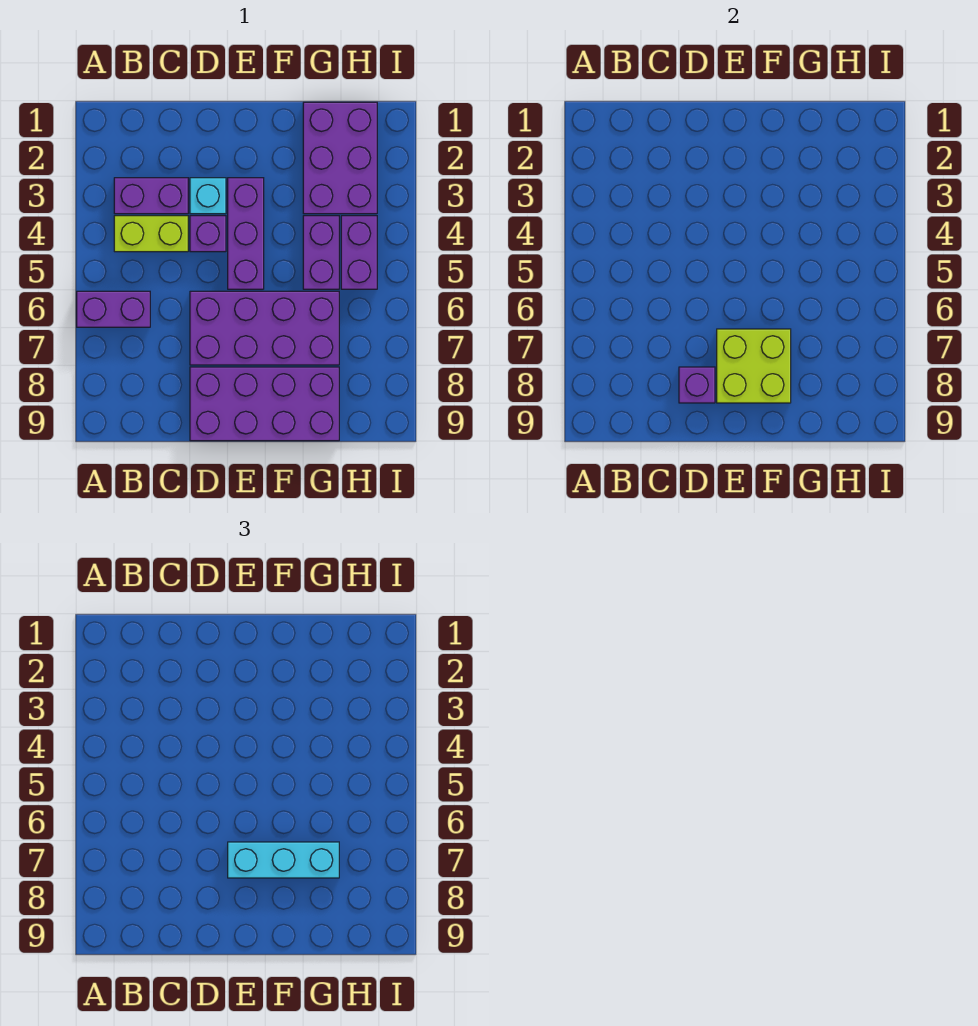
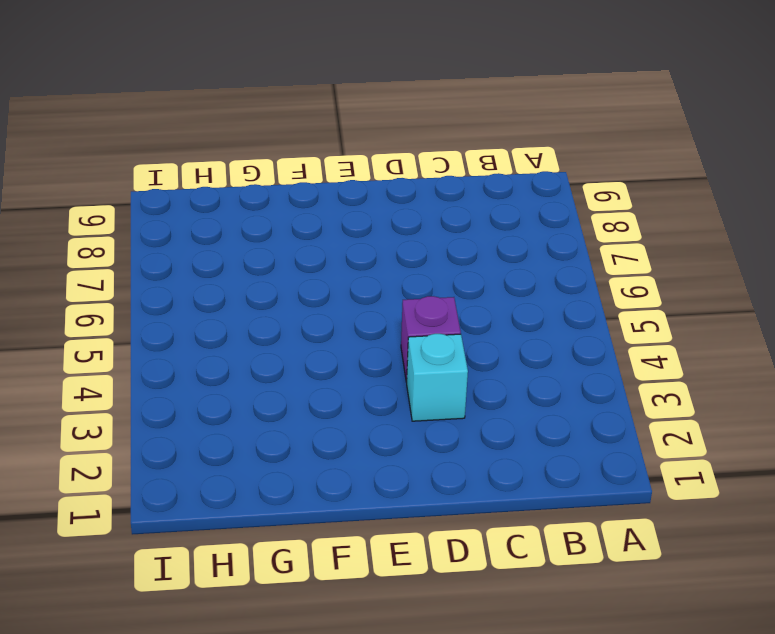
none -> purple brick A6:B6 level 1
none -> purple brick B3:C3 level 1
none -> lime brick B4:C4 level 1

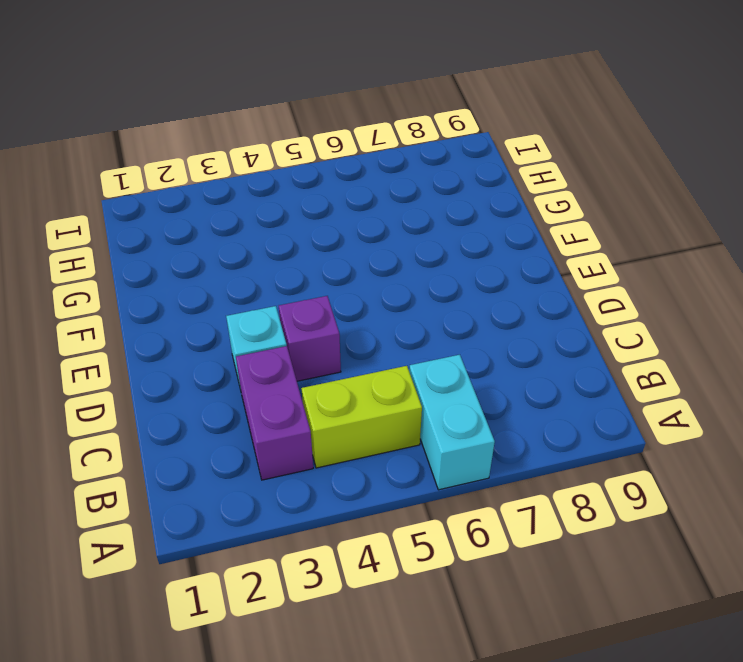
cyan brick A6:B6 level 1 -> purple brick A6:B6 level 1
lime brick B4:B5 level 1 -> lime brick B4:C4 level 1
none -> purple brick D6:G7 level 1
none -> purple brick D8:G9 level 1
none -> purple brick E3:E5 level 1

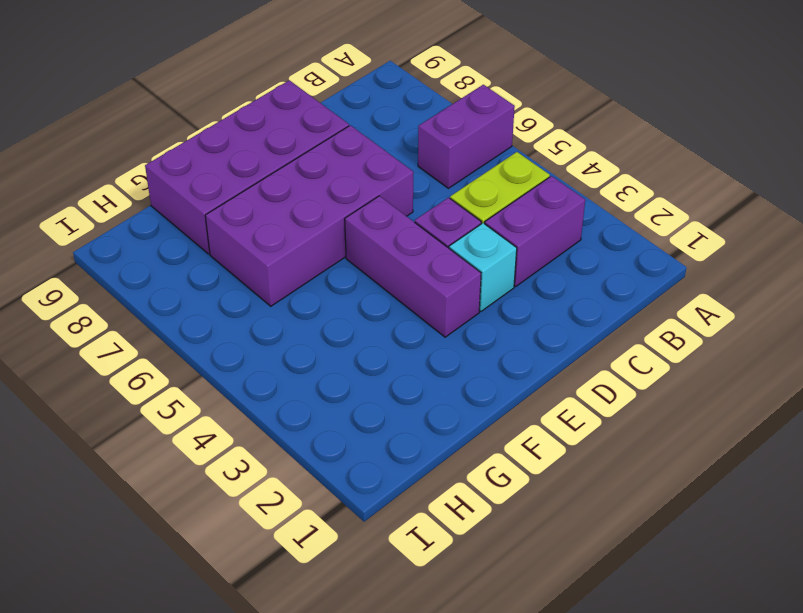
none -> purple brick G1:H3 level 1
none -> purple brick G4:G5 level 1
none -> purple brick H4:H5 level 1

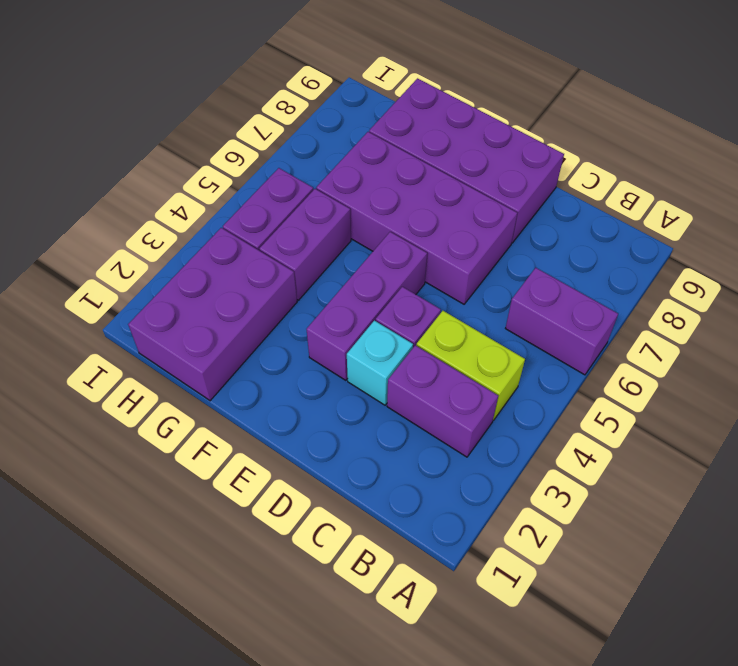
none -> purple brick D8 level 2
none -> lime brick E7:F8 level 2
none -> cyan brick E7:G7 level 3

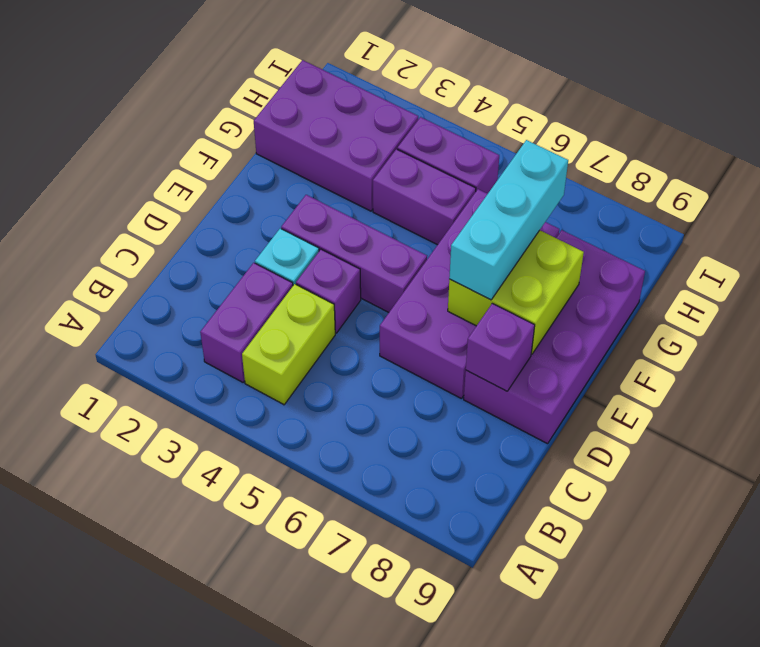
none -> purple brick A6:B6 level 1

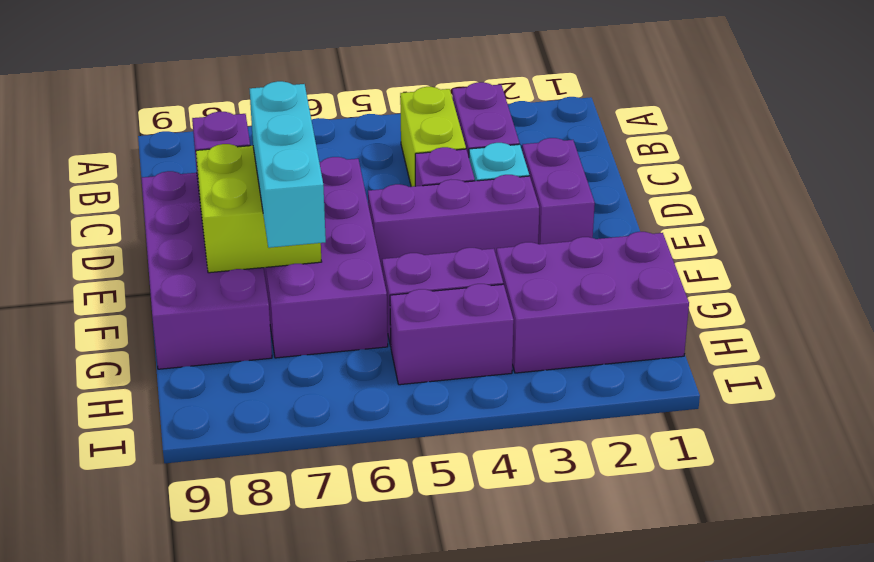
purple brick D2:E2 level 1 -> purple brick A6:B6 level 1

